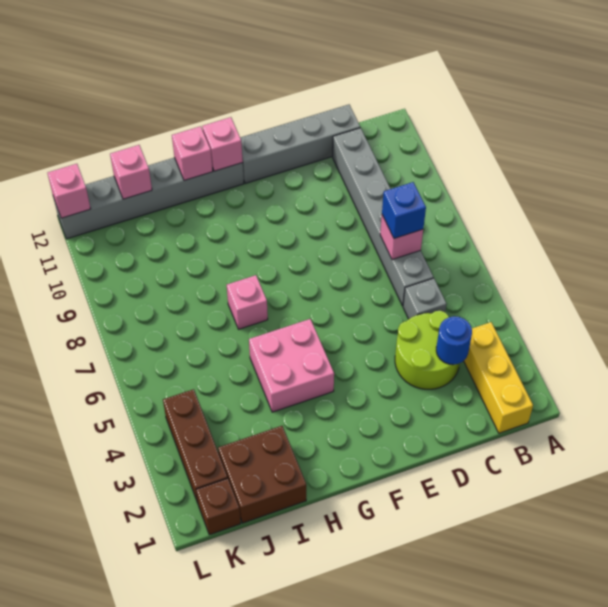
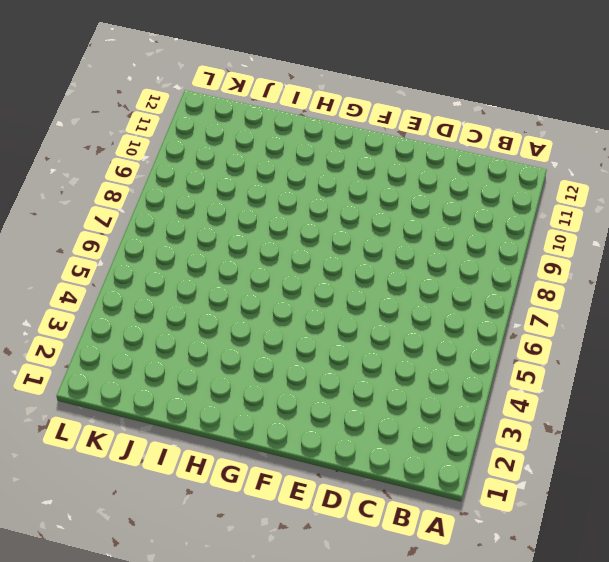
none -> yellow brick B1:B3 level 1
none -> lime round brick C3:D4 level 1
none -> grey brick C5 level 1

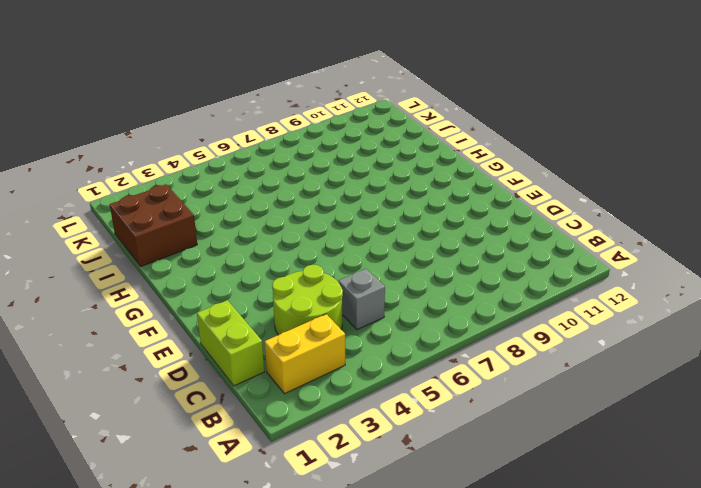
yellow brick B2:B3 level 1 -> yellow brick B1:B3 level 1
lime brick C1:D1 level 1 -> none
none -> grey brick C6:C11 level 1
none -> grey brick C12:F12 level 1
none -> pink brick G4:H5 level 1

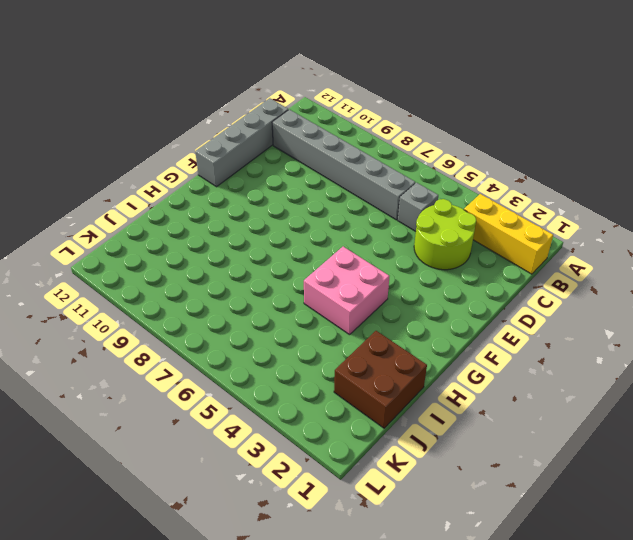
none -> grey brick G12:L12 level 1
none -> pink brick H7 level 1
none -> brown brick K1 level 1

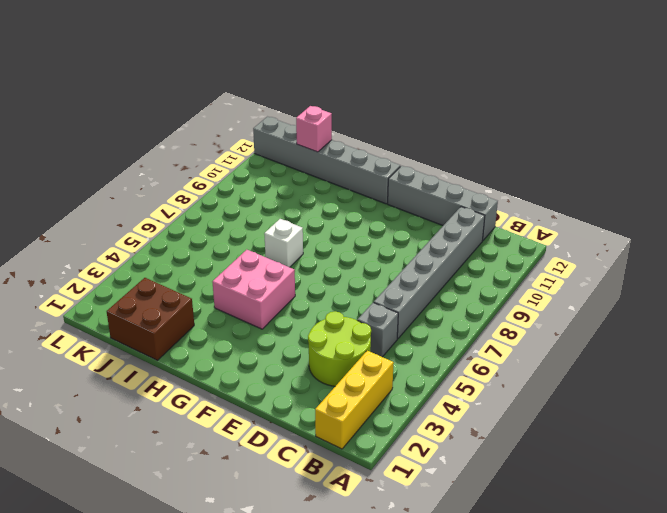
white brick H7 level 1 -> pink brick H7 level 1
none -> brown brick K1 level 1
none -> brown brick K2:K4 level 1
none -> blue round brick C3 level 2

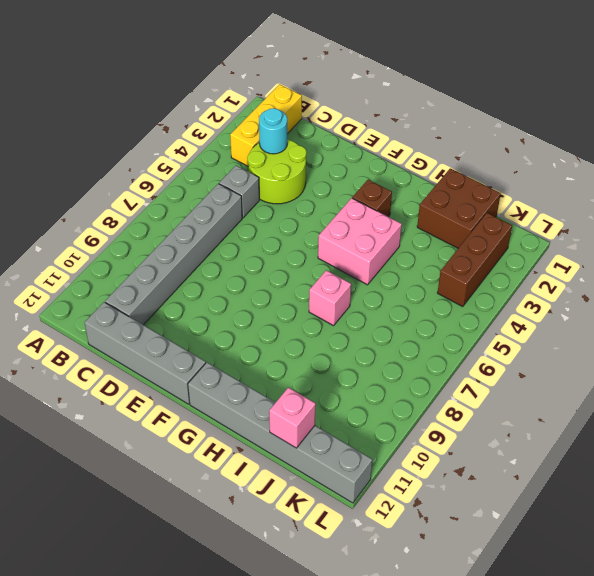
cyan round brick C3 level 2 -> blue round brick C3 level 2
brown brick G3 level 1 -> brown brick K1 level 1
none -> pink brick C7 level 2
none -> pink brick G12 level 2
none -> pink brick H12 level 2

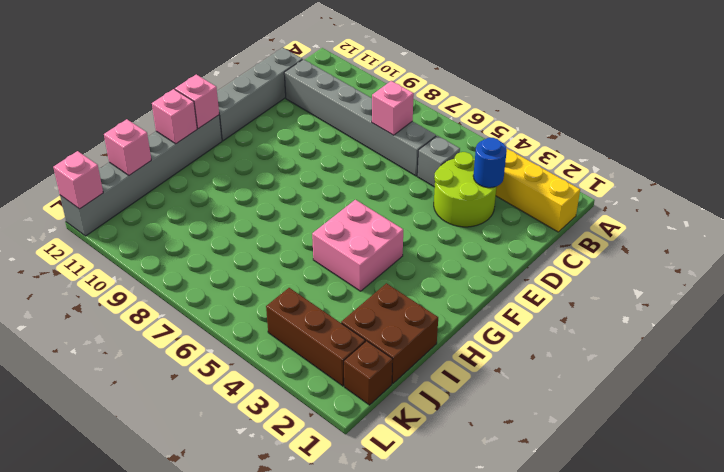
none -> pink brick H7 level 1
none -> blue brick C7 level 3

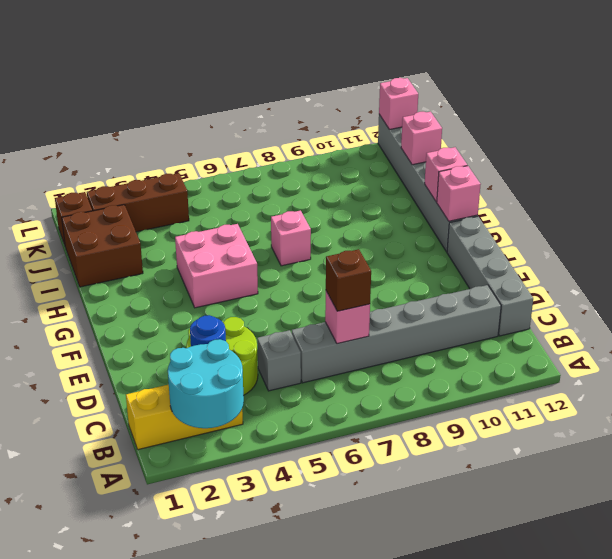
cyan round brick A2:B3 level 2 -> none
brown brick C7 level 3 -> blue brick C7 level 3

